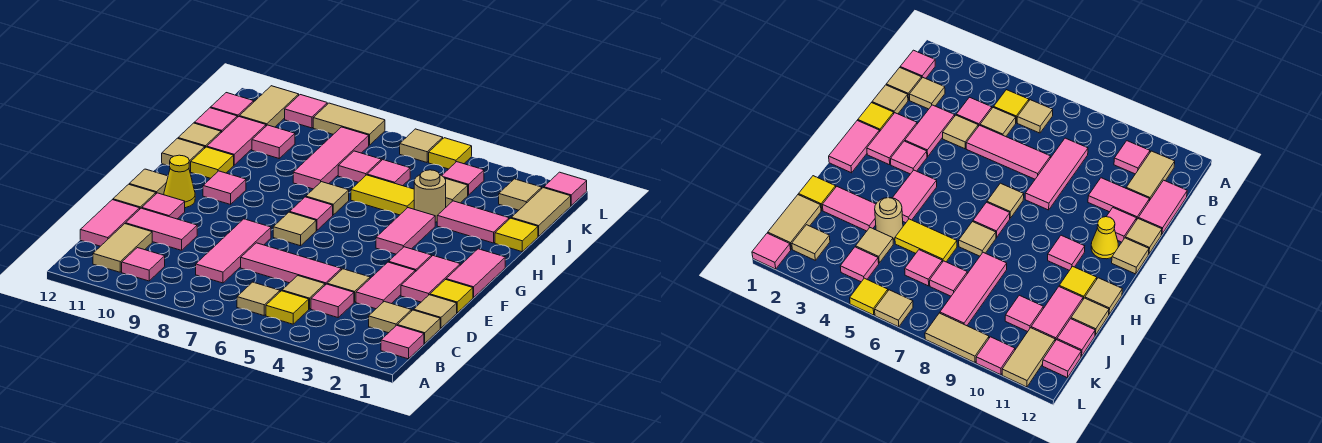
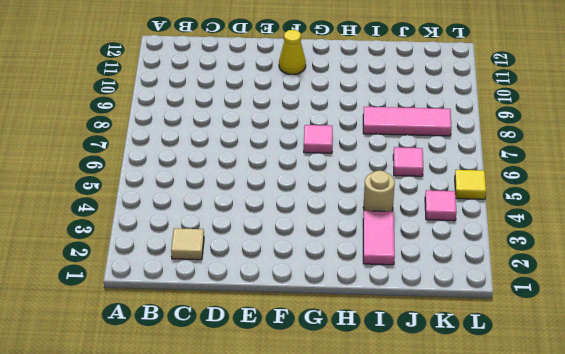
none -> pink tile B1 level 1
none -> yellow tile B5 level 1
none -> tan tile B6 level 1
none -> pink tile B10 level 1

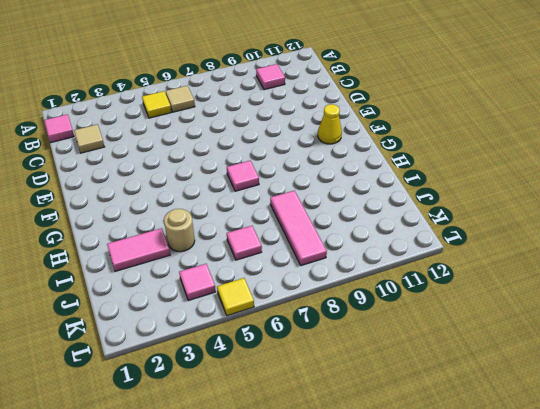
none -> tan tile B11:C11 level 1
none -> tan tile C1 level 1
none -> pink tile C4 level 1
none -> tan tile C5 level 1

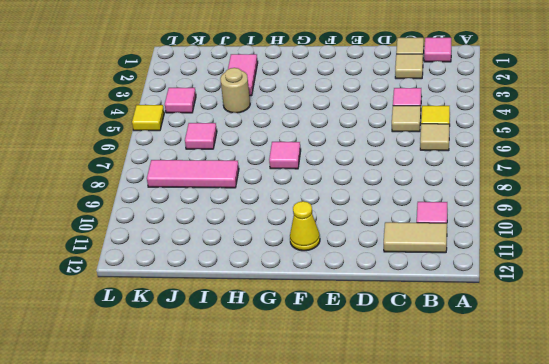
none -> pink tile C8:E8 level 1
none -> pink tile C12:D12 level 1
none -> tan tile D1 level 1
none -> pink tile D3:E3 level 1

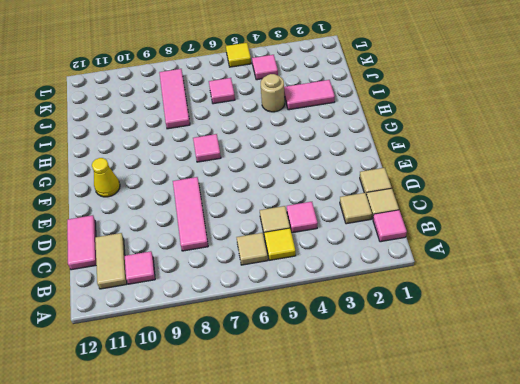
none -> pink tile D3:E3 level 1
none -> tan tile D4 level 1
none -> pink tile D5:D7 level 1
none -> pink tile D10:D11 level 1

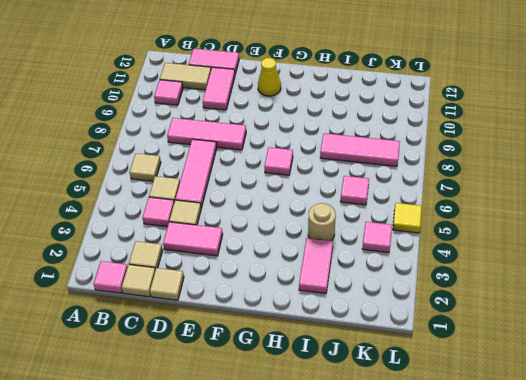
none -> yellow tile B5 level 1
none -> yellow tile E1 level 1
none -> pink tile E2:F2 level 1
none -> pink tile E11 level 1

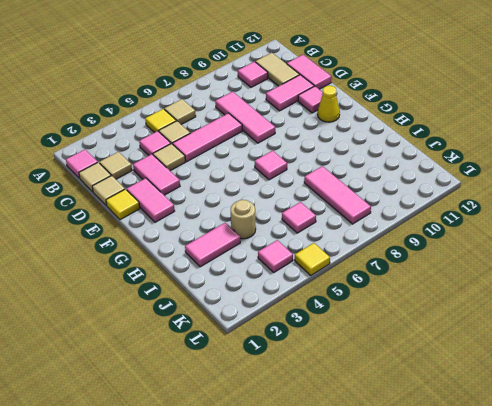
none -> tan tile E12 level 1
none -> pink tile F1:G1 level 1
none -> pink tile F3 level 1
none -> tan tile F7 level 1

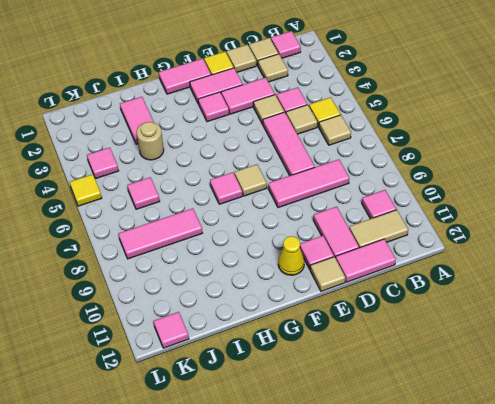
none -> tan tile F12 level 1
none -> pink tile G4:H4 level 1
none -> pink tile G10 level 1
none -> tan tile H7 level 1

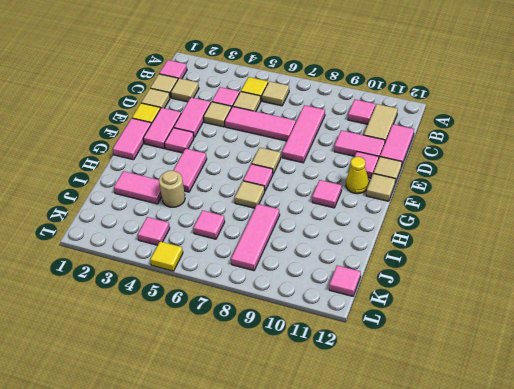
none -> yellow tile H11 level 1
none -> tan tile H12 level 1
none -> yellow tile I1 level 1
none -> yellow tile I5:I6 level 1

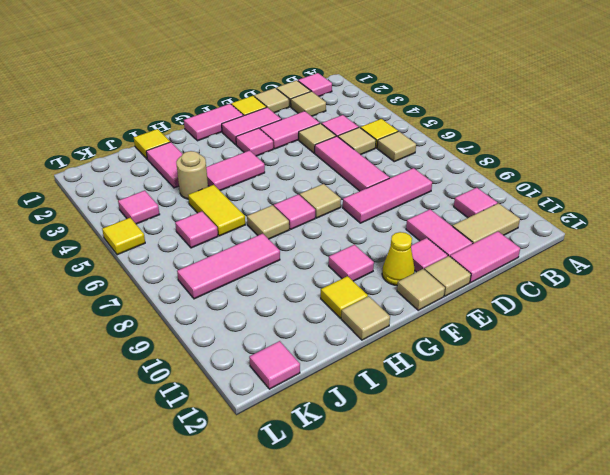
none -> pink tile I11:J11 level 1
none -> tan tile I12 level 1
none -> tan tile J1:K1 level 1
none -> tan tile J4 level 1

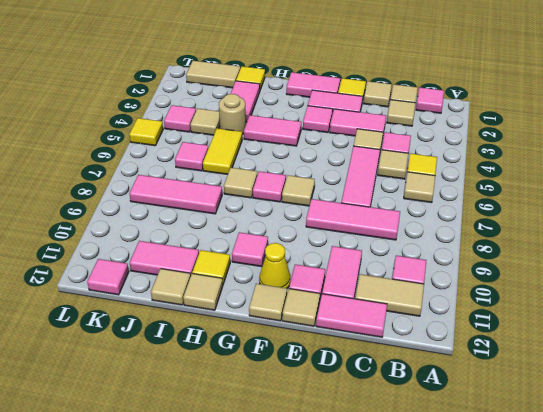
none -> pink tile J7 level 1
none -> pink tile J10 level 1
none -> pink tile J12 level 1
none -> tan tile K2 level 1

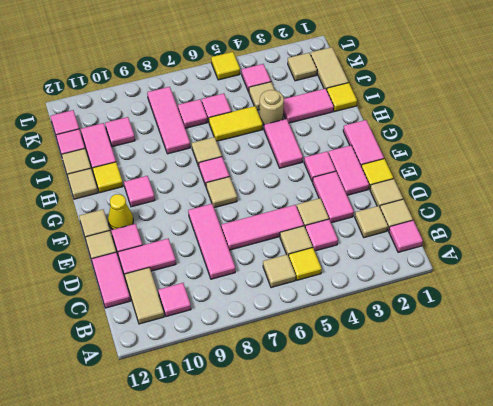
none -> tan tile K11:L11 level 1
none -> pink tile L1 level 1
none -> tan tile L6 level 1
none -> tan tile L8:L9 level 1

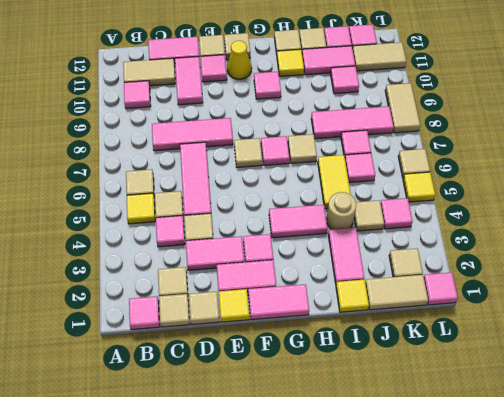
none -> pink tile L10 level 1

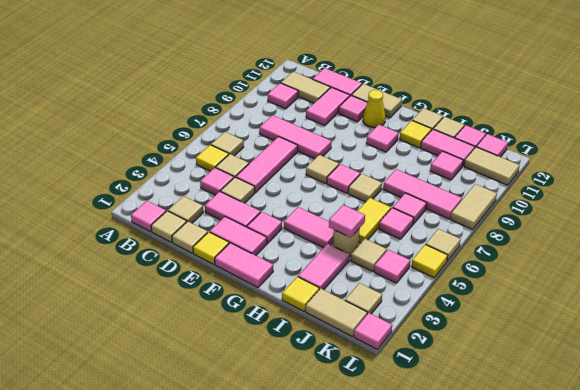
pink tile I4 level 2 -> pink tile L10 level 1

